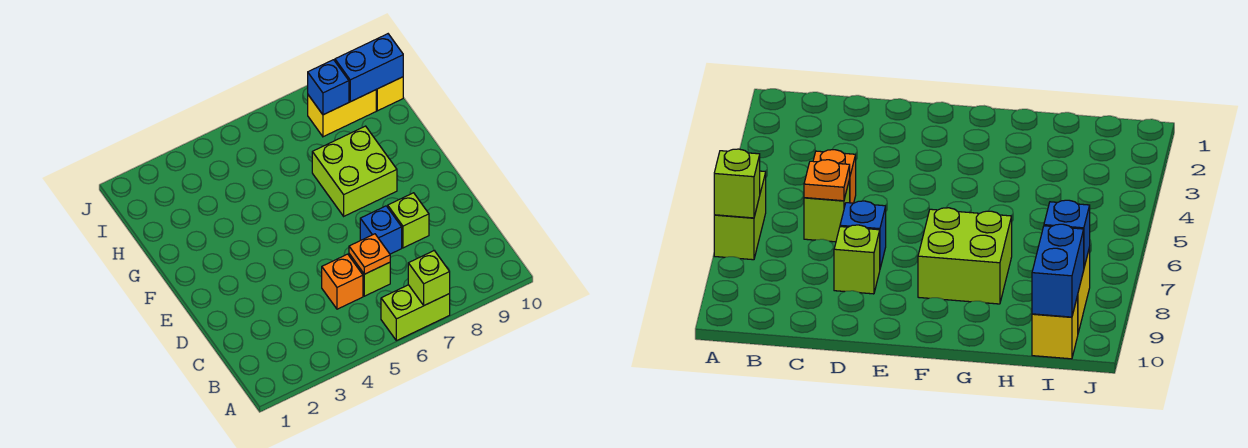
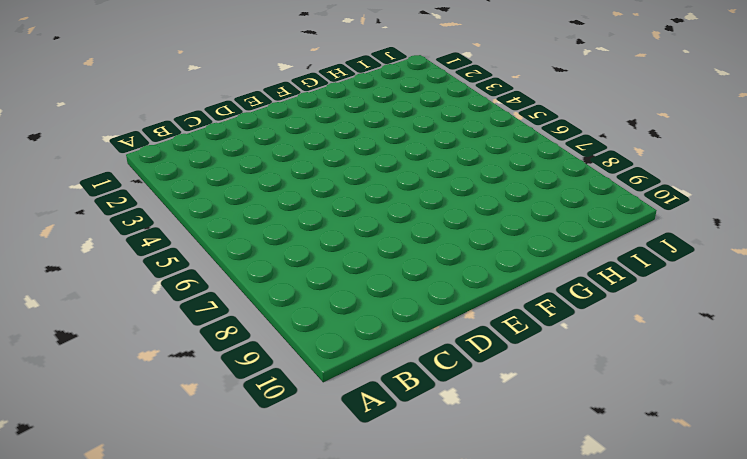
none -> lime brick A6:A7 level 1
none -> orange brick C5 level 1
none -> lime brick C6 level 1

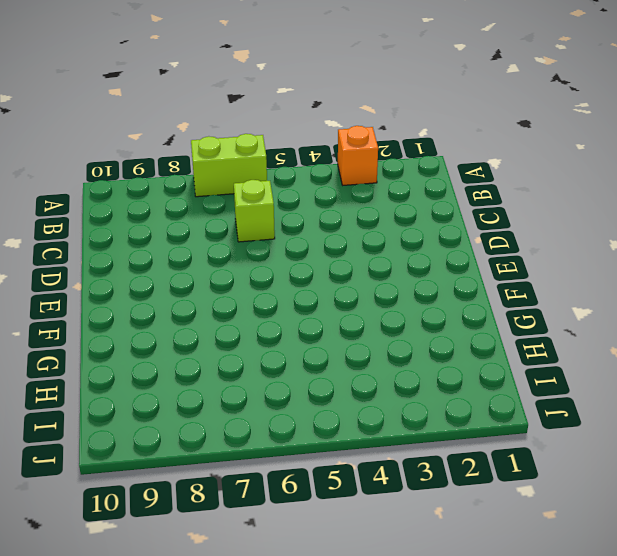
orange brick A3 level 1 -> orange brick C5 level 1
none -> blue brick D7 level 1
none -> lime brick D8 level 1
none -> lime brick F7:G8 level 1

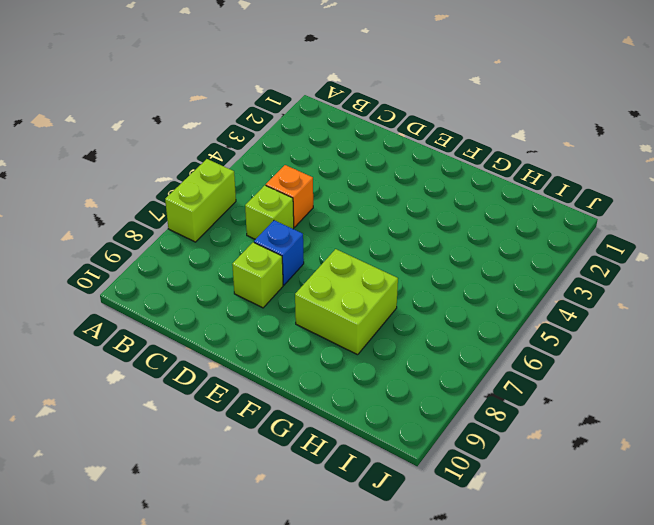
none -> yellow brick I8:I9 level 1
none -> yellow brick I10 level 1
none -> lime brick A7 level 2

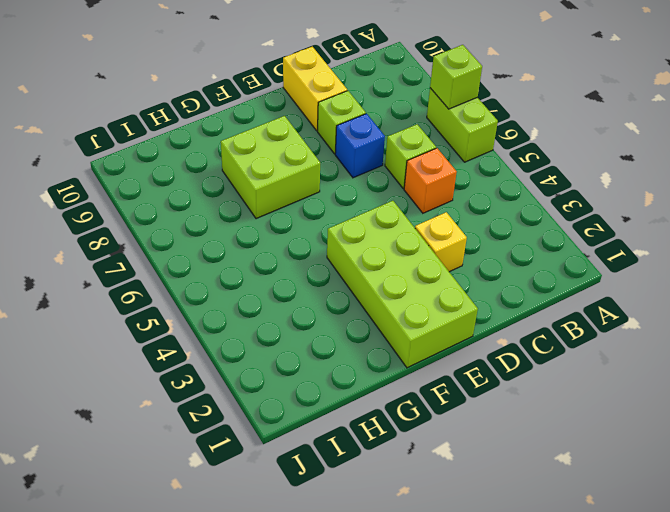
yellow brick D3 level 1 -> yellow brick I10 level 1
yellow brick D9:D10 level 1 -> yellow brick I8:I9 level 1
lime brick E1:F4 level 1 -> none
none -> orange plate C6 level 2
none -> blue brick I8 level 2
none -> blue brick I9:I10 level 2

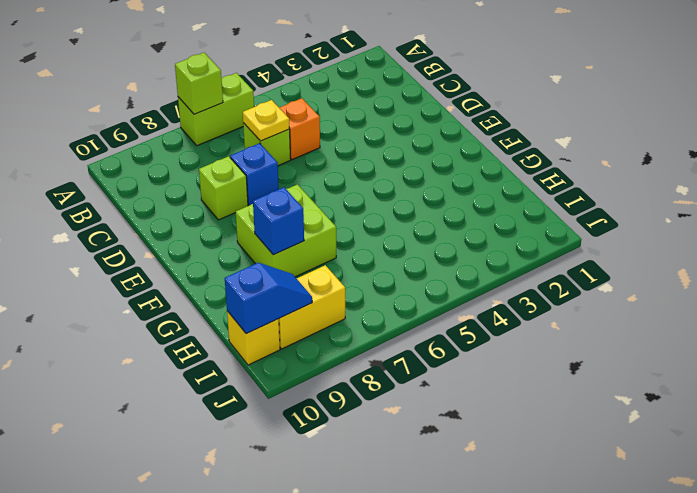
yellow plate C6 level 2 -> orange plate C6 level 2
blue brick G8 level 2 -> blue brick I8 level 2
blue slope I9:I10 level 2 top 10 -> blue brick I9:I10 level 2

